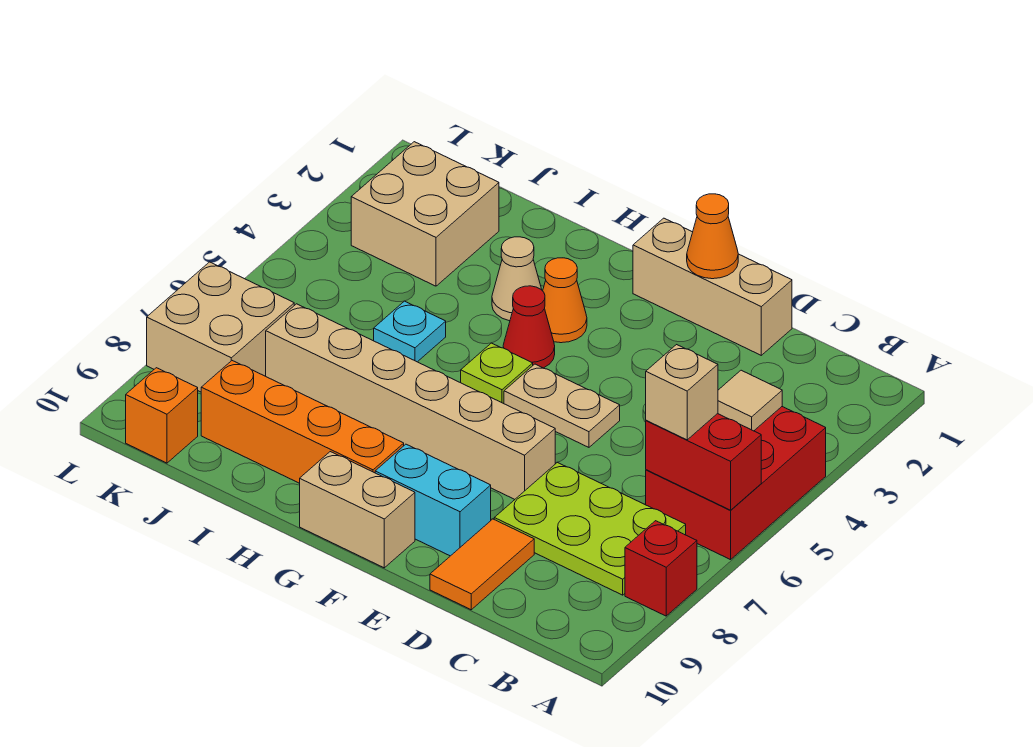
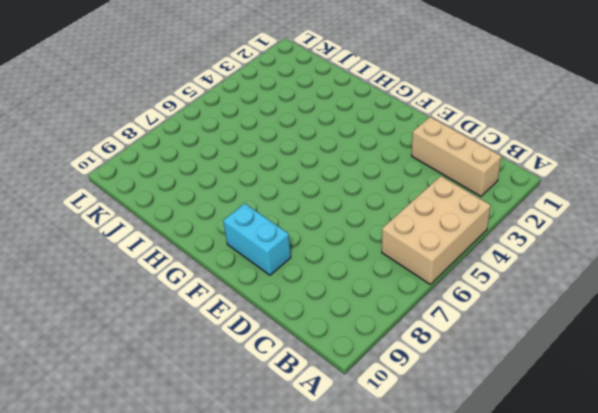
tan brick A4:B6 level 1 -> red brick A4:B6 level 1
tan brick B2:D2 level 1 -> tan brick D1:F1 level 1
none -> red brick A8 level 1
none -> lime plate B7:D8 level 1
none -> orange tile D9:D10 level 1

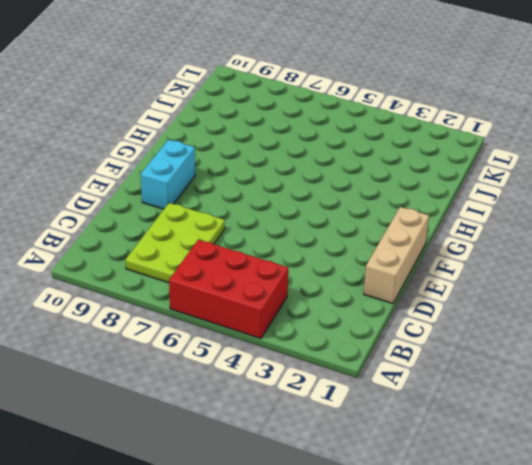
none -> red brick A8 level 1
none -> orange tile D9:D10 level 1
none -> tan plate E5:F5 level 1

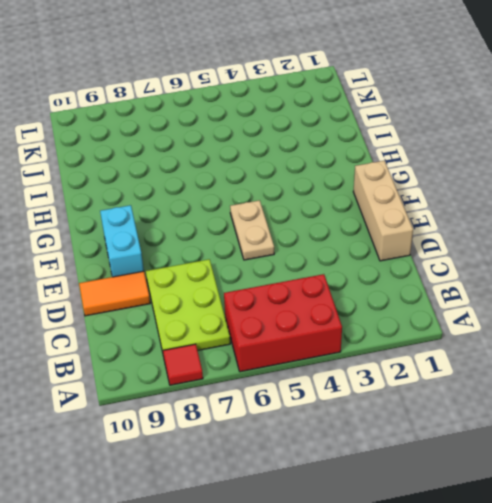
red tile A8 level 1 -> red brick A8 level 1
none -> tan brick E7:J7 level 1
none -> tan brick F10:G10 level 1
none -> orange cone G3 level 1

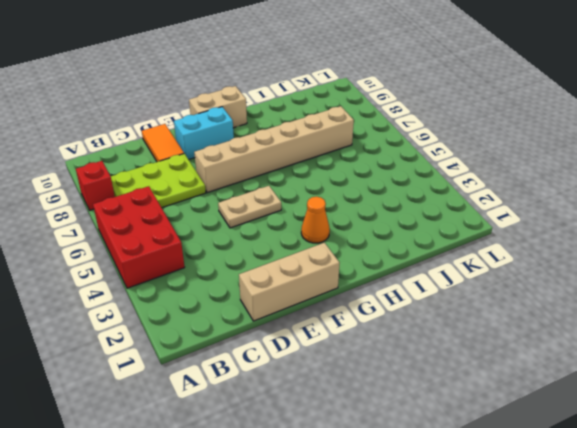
none -> red cone G4 level 1
none -> lime plate G5 level 1
none -> orange brick G9:J9 level 1

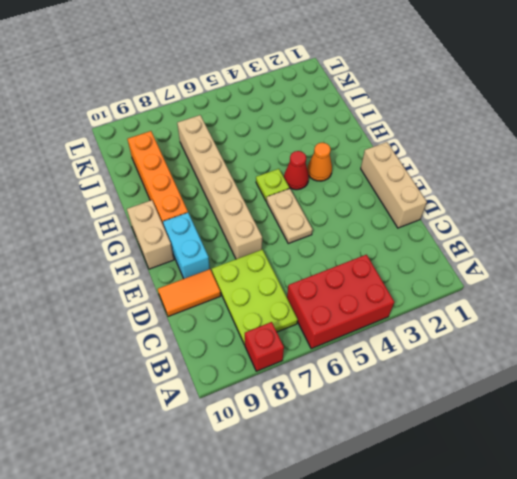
none -> tan cone H3 level 1
none -> cyan plate I5 level 1
none -> tan brick J2:K3 level 1

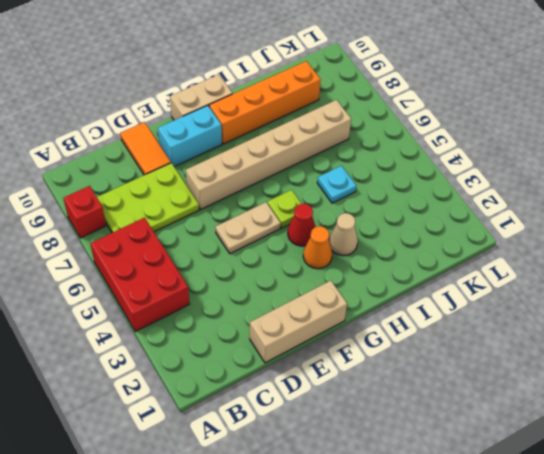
none -> tan brick J2:K3 level 1
none -> tan brick K7:L8 level 1
none -> orange brick K10 level 1

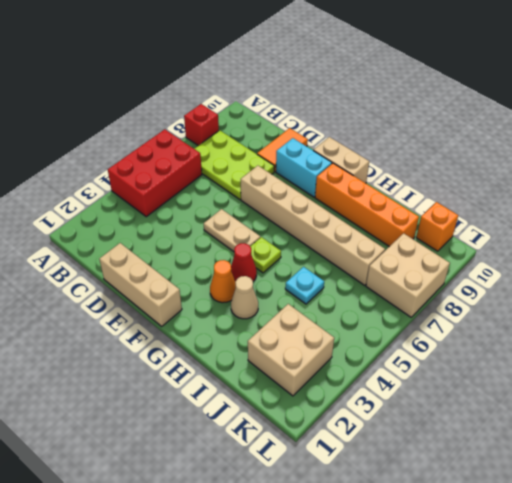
none -> red brick A6:B6 level 2
none -> tan tile B4 level 2
none -> orange cone E1 level 2

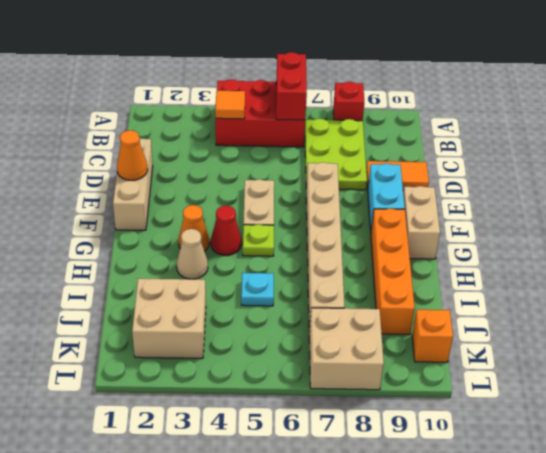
orange tile B4 level 2 -> tan tile B4 level 2
none -> tan brick B6 level 3

